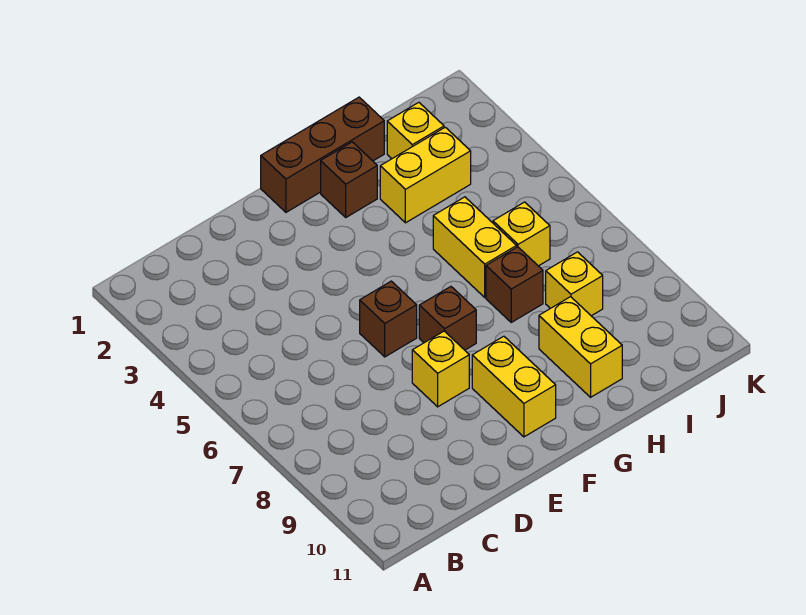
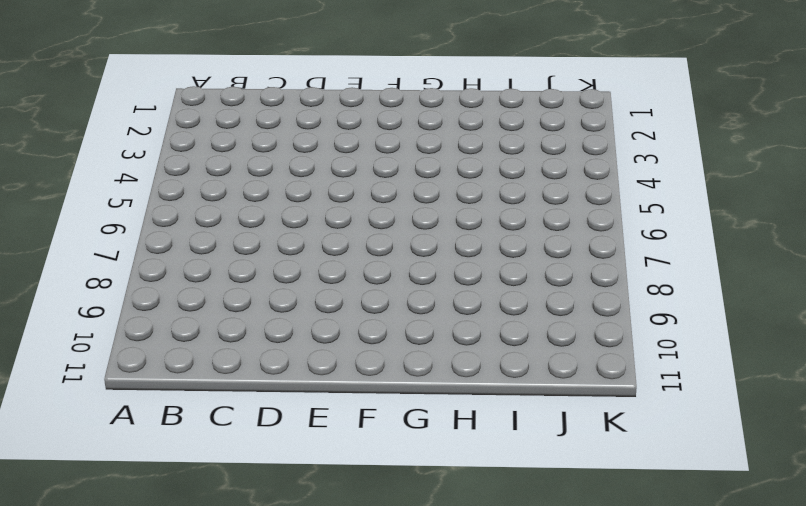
none -> brown brick E6 level 1
none -> yellow brick E8 level 1
none -> brown brick F1:H1 level 1

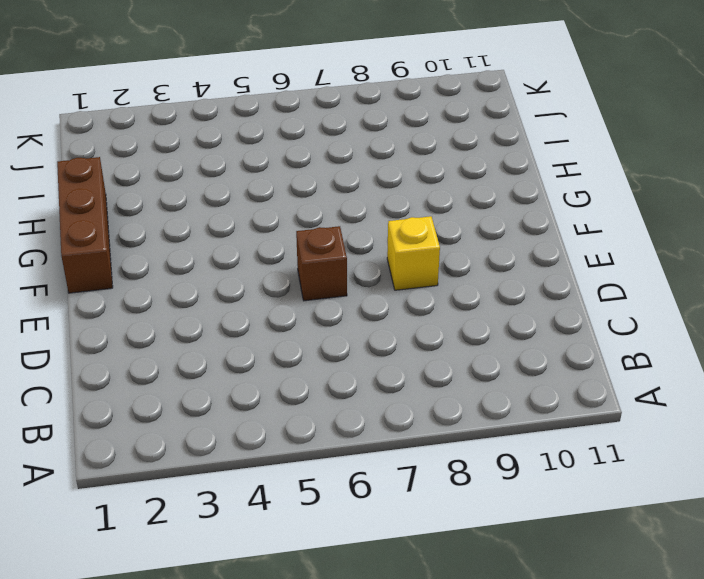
none -> brown brick F7 level 1
none -> yellow brick F9:F10 level 1
none -> brown brick G2 level 1

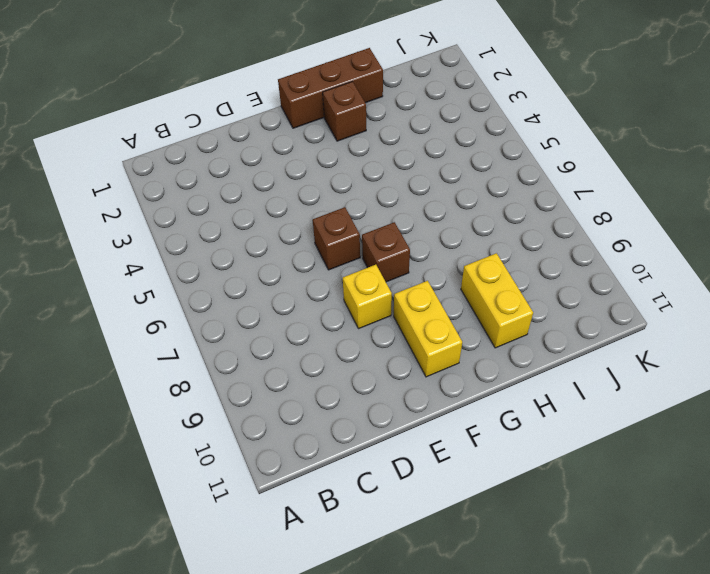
none -> yellow brick H3:I3 level 1
none -> yellow brick H5:H6 level 1
none -> brown brick H7 level 1

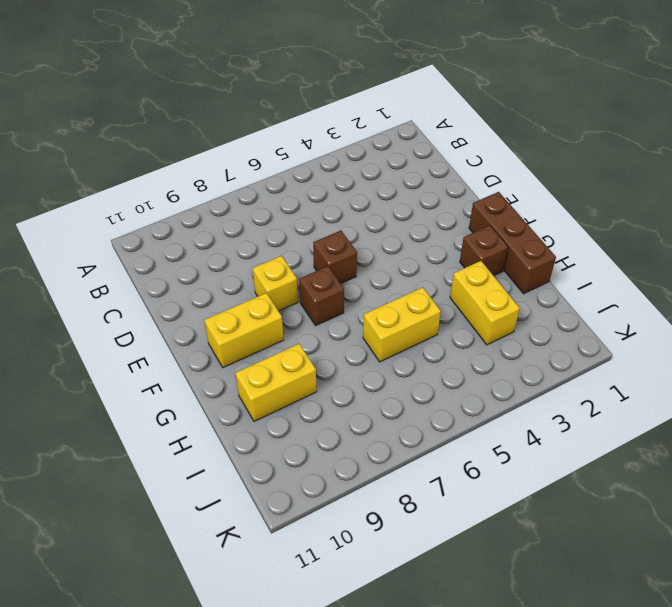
none -> brown brick H7 level 1
none -> yellow brick I2 level 1
none -> yellow brick I6 level 1

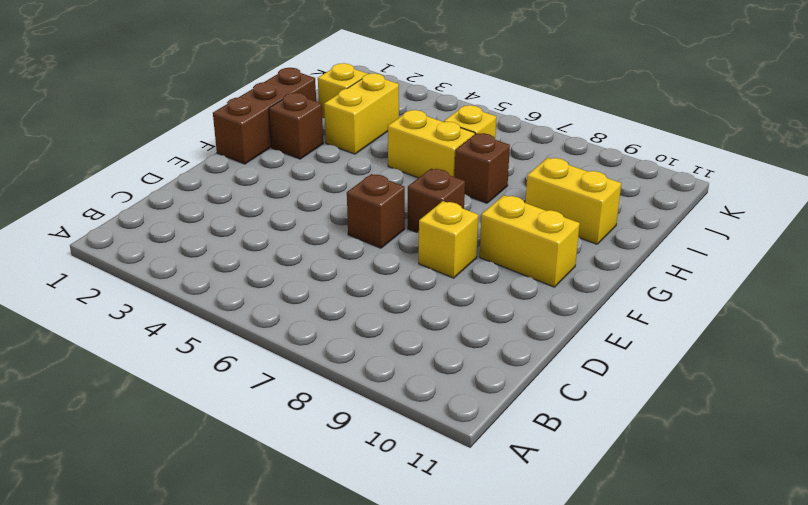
none -> yellow brick I8 level 1

